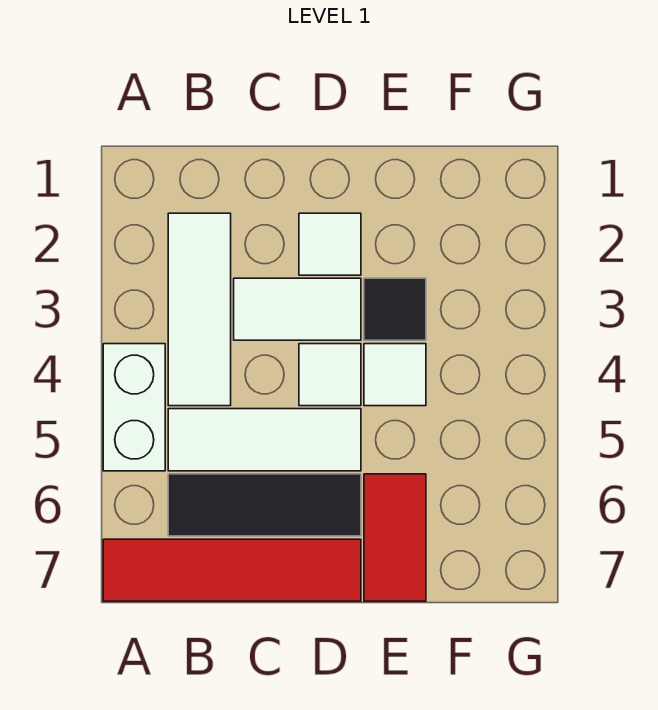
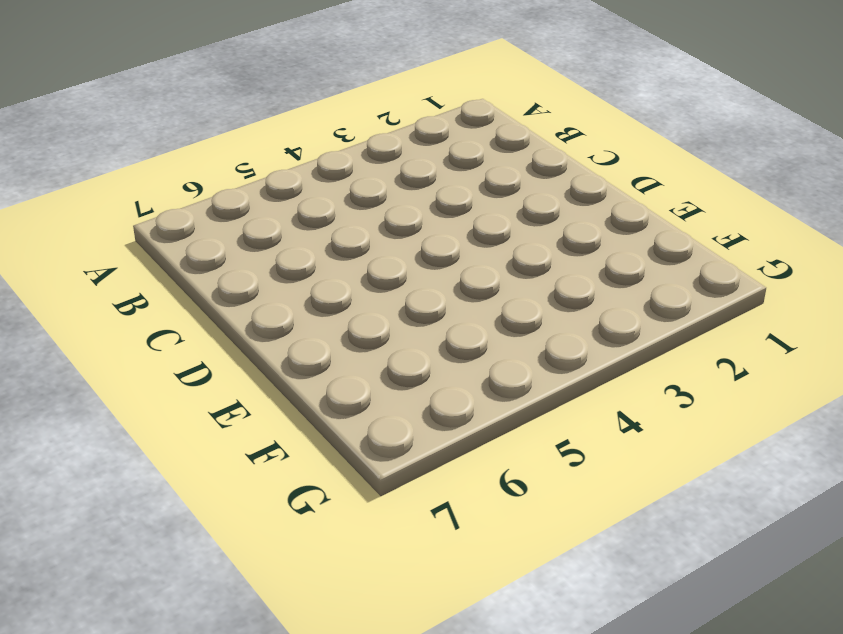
none -> white brick A4:A5 level 1
none -> red tile A7:D7 level 1

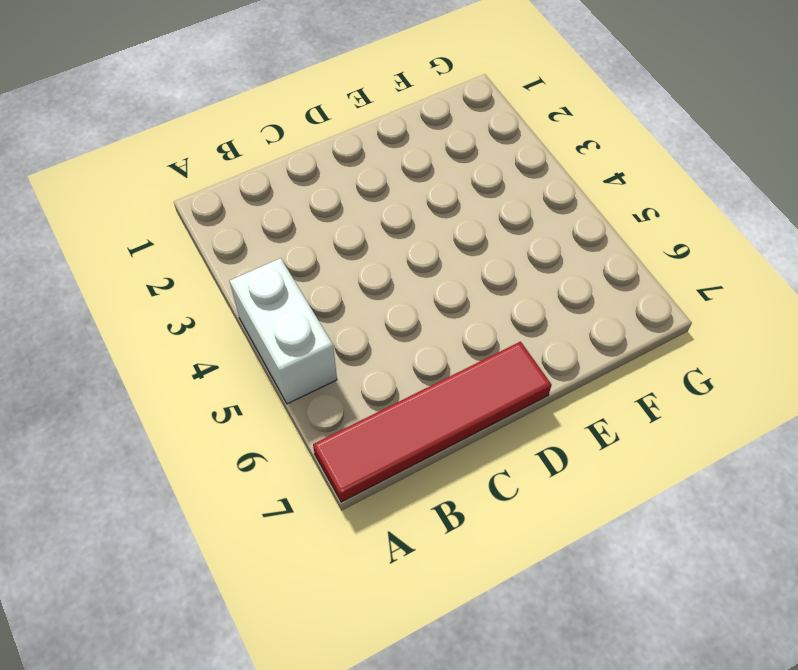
none -> white tile B2:B4 level 1
none -> white tile B5:D5 level 1

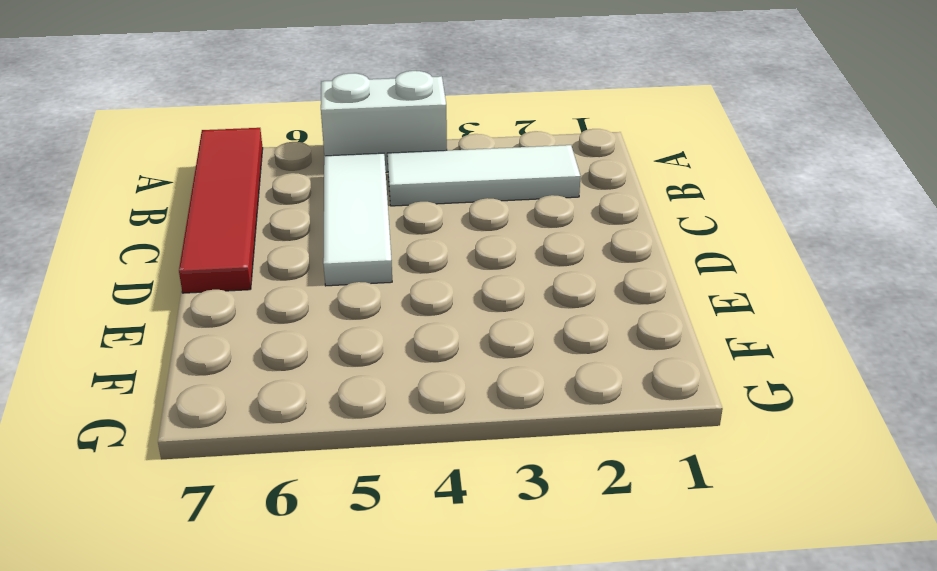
none -> black tile B6:D6 level 1
none -> white tile C3:D3 level 1

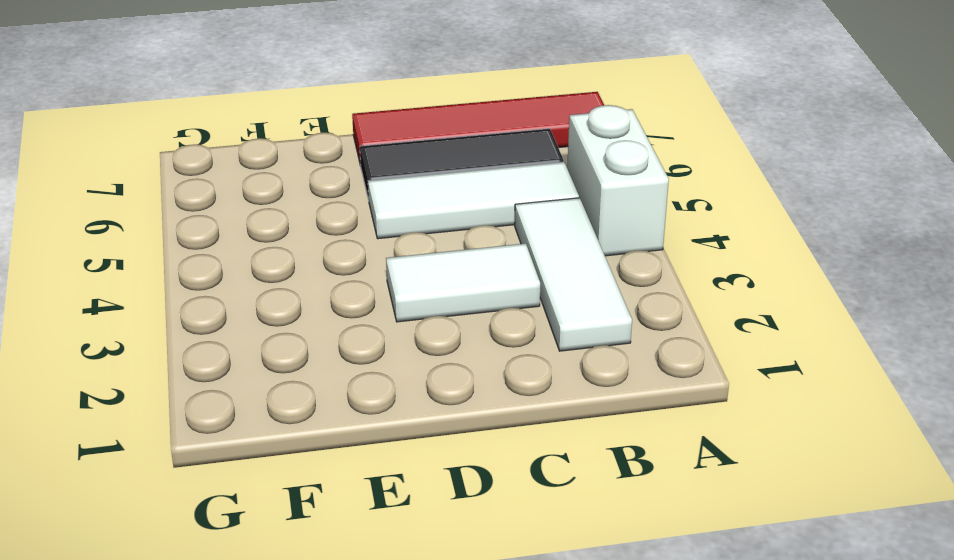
none -> white tile D2 level 1
none -> white tile D4 level 1

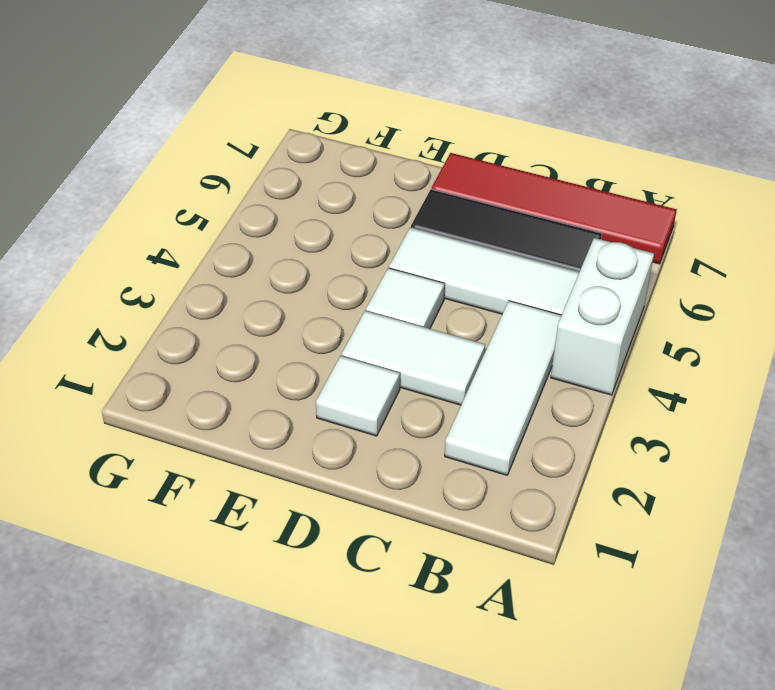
none -> black tile E3 level 1
none -> white tile E4 level 1

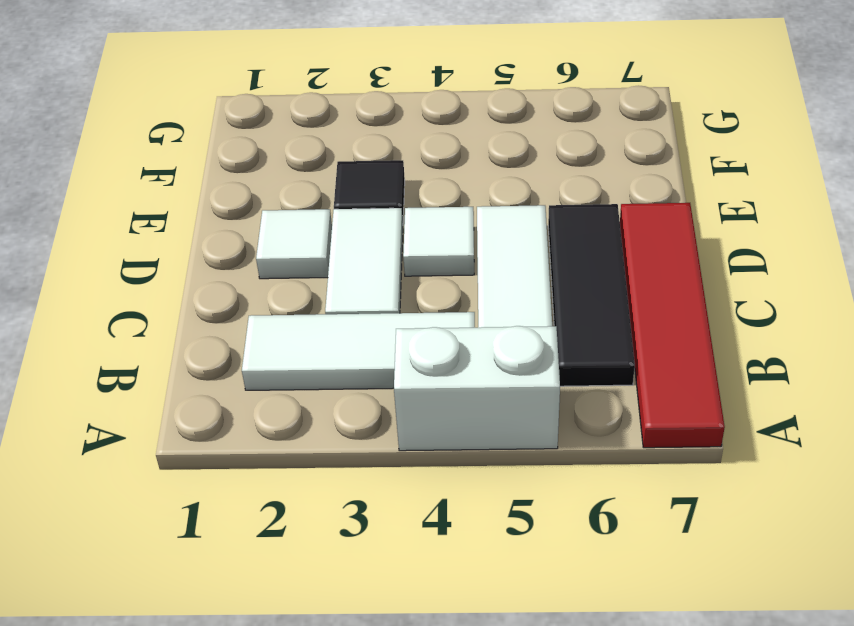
none -> white tile E4 level 1
none -> red tile E6:E7 level 1

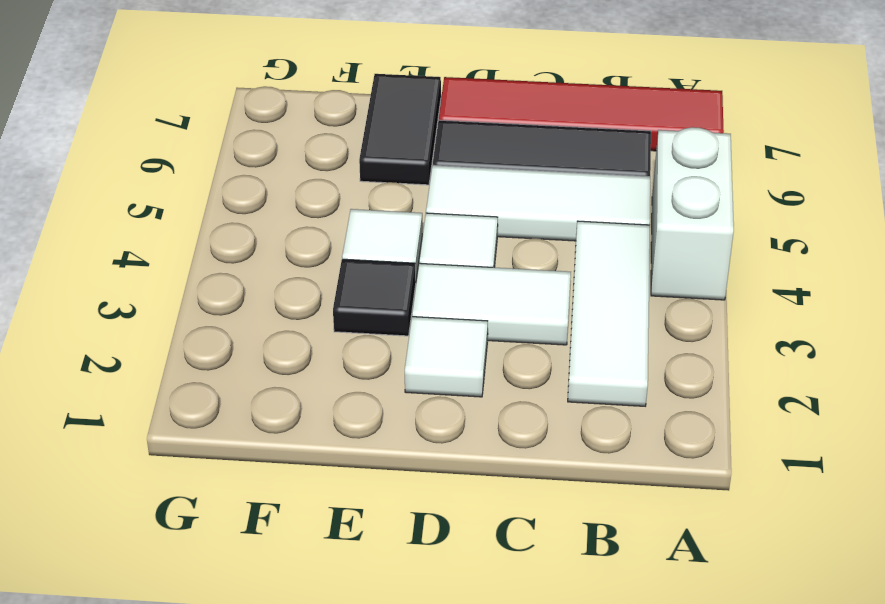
black tile E6:E7 level 1 -> red tile E6:E7 level 1

